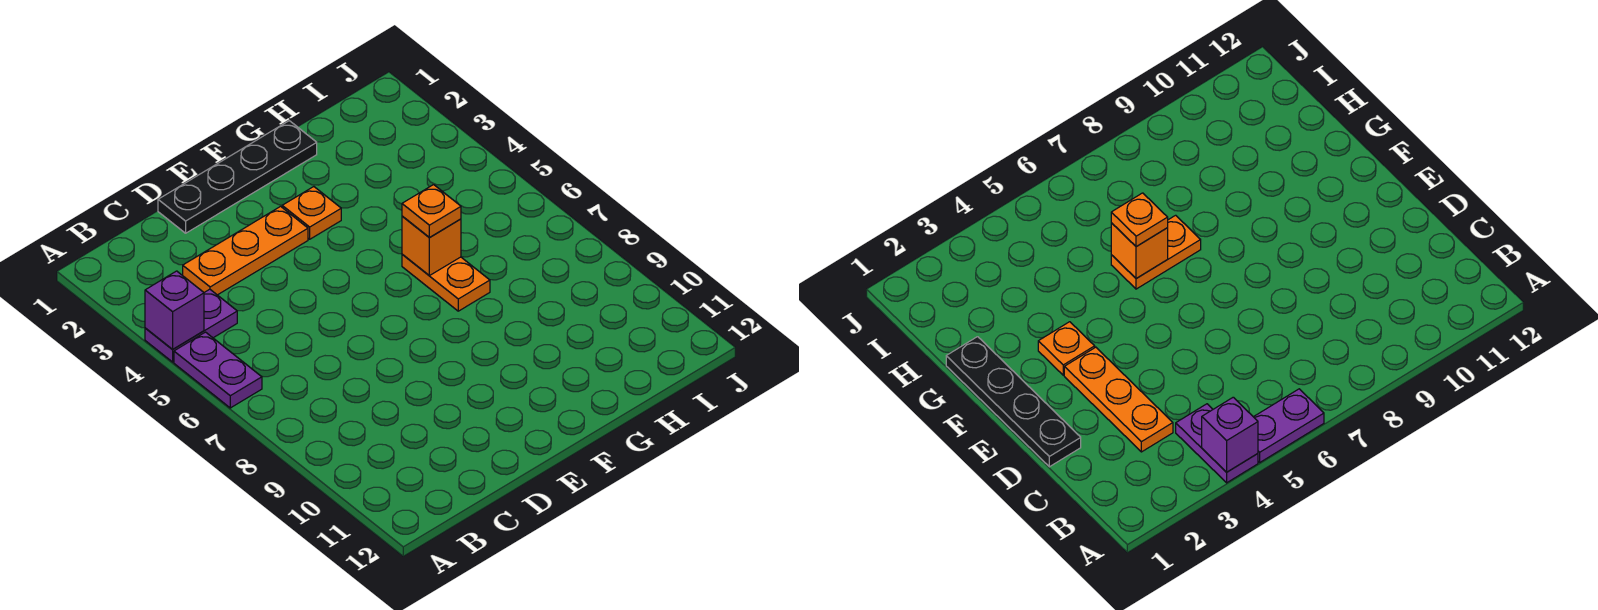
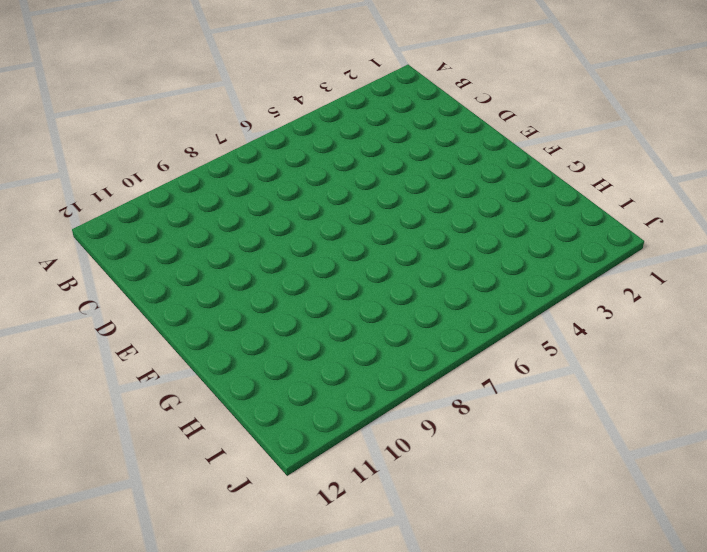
none -> purple plate A4:B4 level 1
none -> purple plate A5:A6 level 1

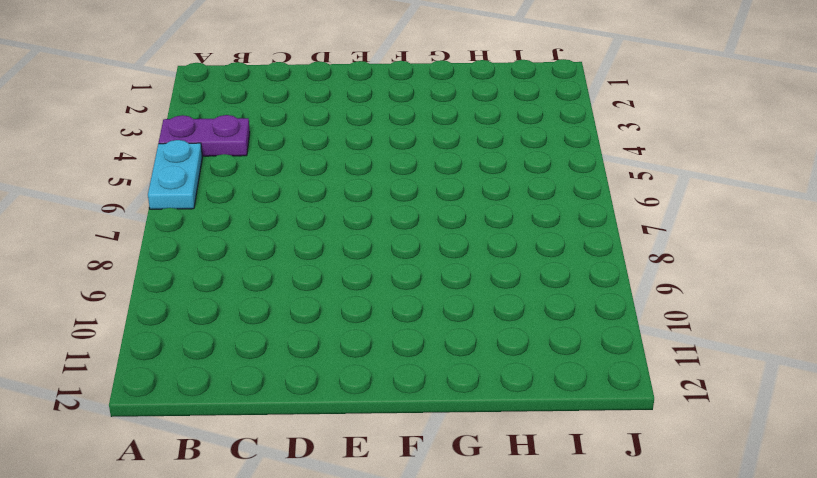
cyan plate A5:A6 level 1 -> purple plate A5:A6 level 1
none -> orange plate C3:E3 level 1
none -> black plate D1:G1 level 1

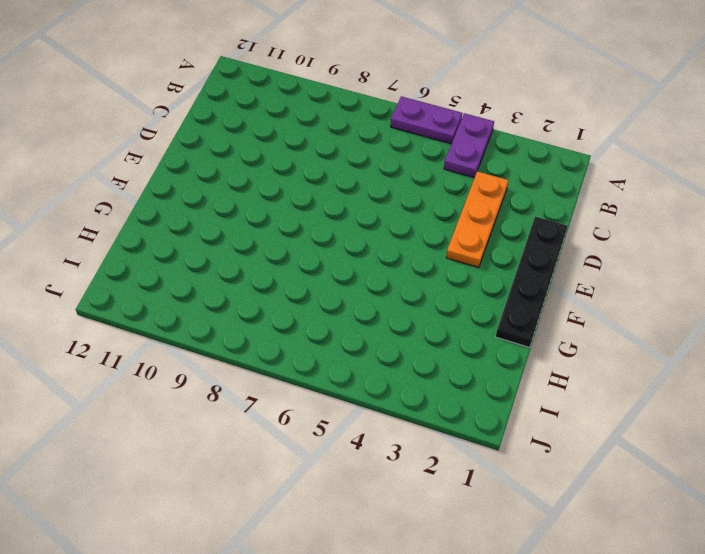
none -> orange plate F3 level 1
none -> orange plate G6:G7 level 1

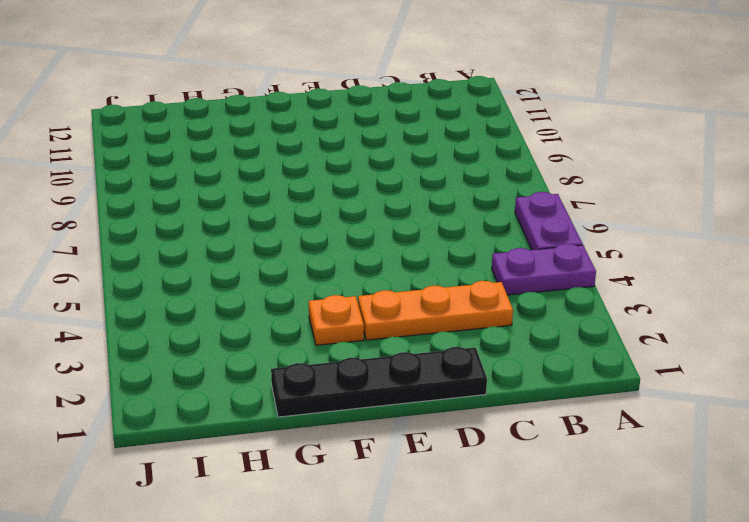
none -> orange plate G6:G7 level 1
none -> purple brick A4 level 2

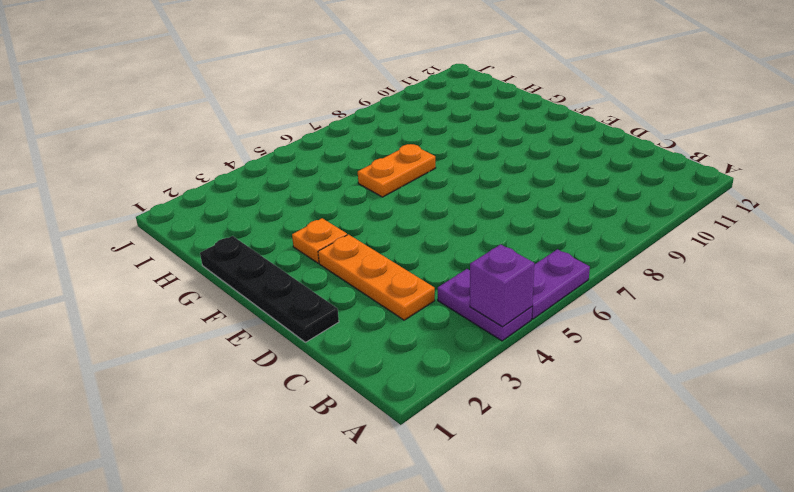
none -> orange brick G6 level 2
none -> orange plate G6 level 3

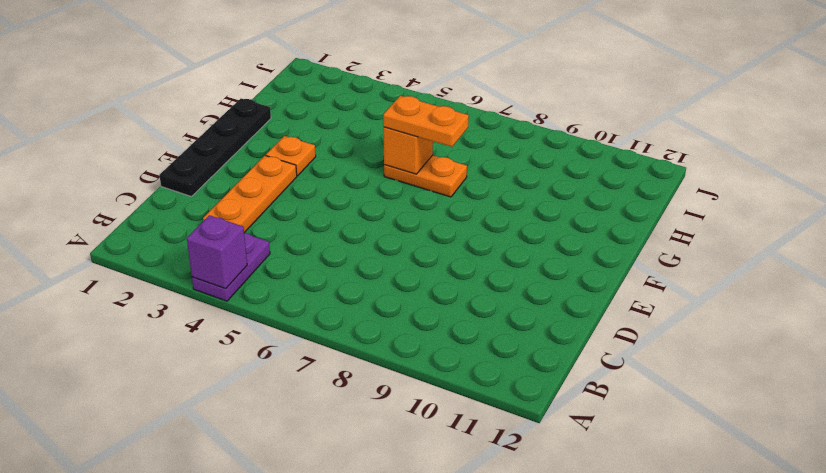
orange plate G6:G7 level 3 -> orange plate G6 level 3
none -> purple plate A5:A6 level 1

